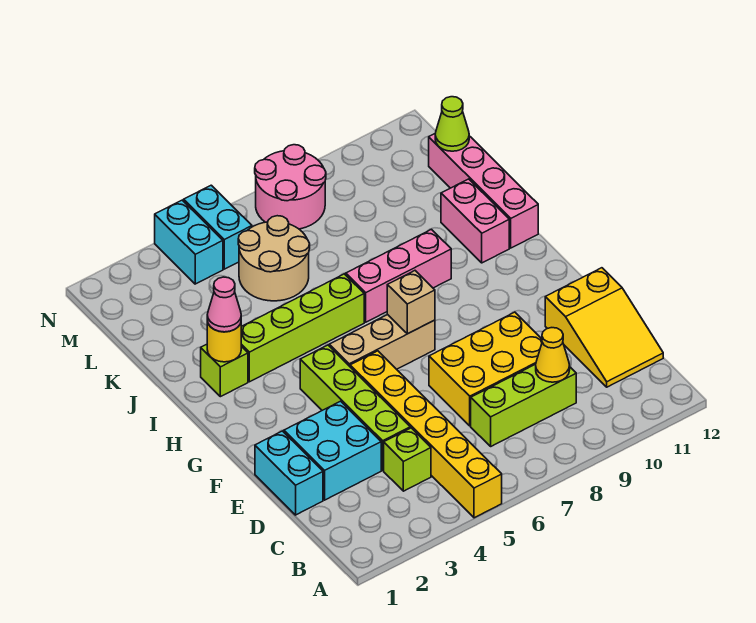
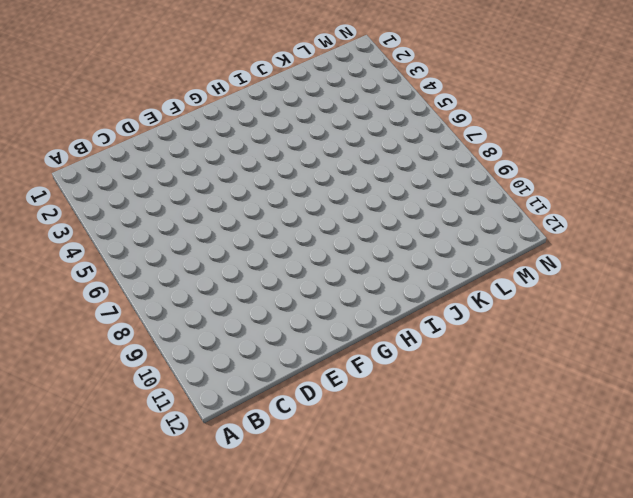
none -> yellow brick A5:F5 level 1
none -> lime brick C4 level 1
none -> lime brick C7:C9 level 1

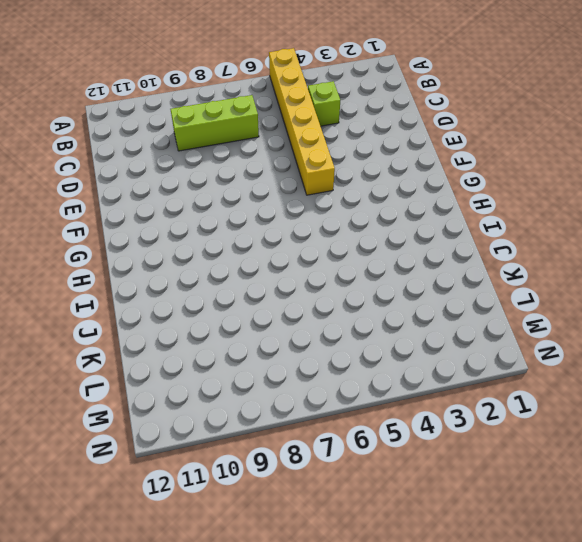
none -> yellow slope C11:E12 level 1 top E
none -> cyan brick D1:E1 level 1
none -> cyan brick D2:E3 level 1

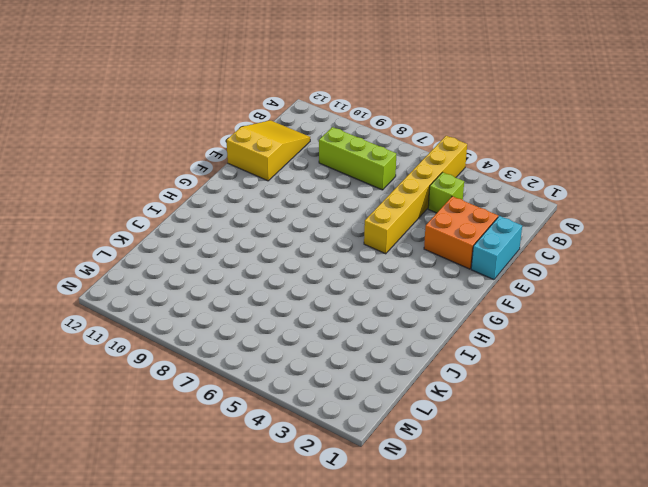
orange brick D2:E3 level 1 -> cyan brick D2:E3 level 1
none -> lime brick D4:G4 level 1
none -> yellow brick D7:E9 level 1
none -> tan brick G5:G7 level 1

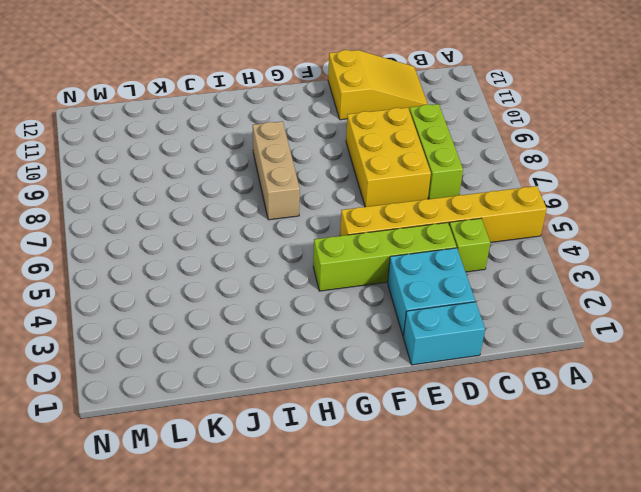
tan brick H7:H9 level 1 -> tan brick G5:G7 level 1
none -> lime brick I2 level 1
none -> lime brick I3:I6 level 1
none -> pink brick I7:I9 level 1

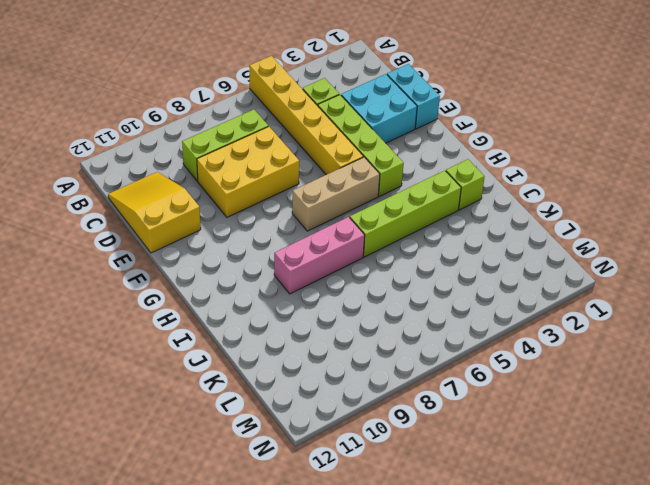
none -> pink brick I11:J11 level 1
none -> pink brick I12:L12 level 1
none -> tan round brick K5:L6 level 1

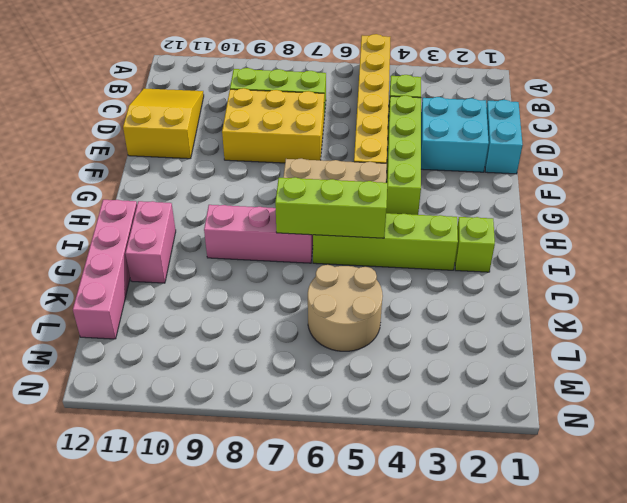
lime brick I5:I7 level 2 -> none
none -> cyan brick M4:N4 level 1
none -> cyan brick M5:N5 level 1
none -> pink round brick M7:N8 level 1

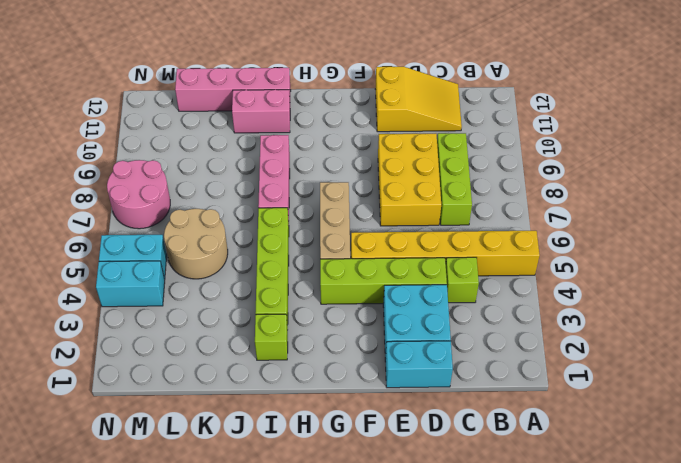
none -> yellow cone C9 level 2
none -> tan brick G7 level 2
none -> yellow round brick I2 level 2

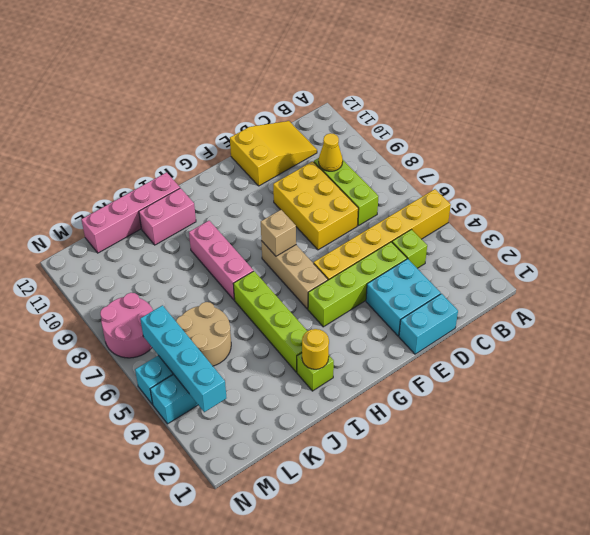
cyan brick M3:M6 level 2 -> none
none -> lime cone L12 level 2
none -> pink cone I2 level 3

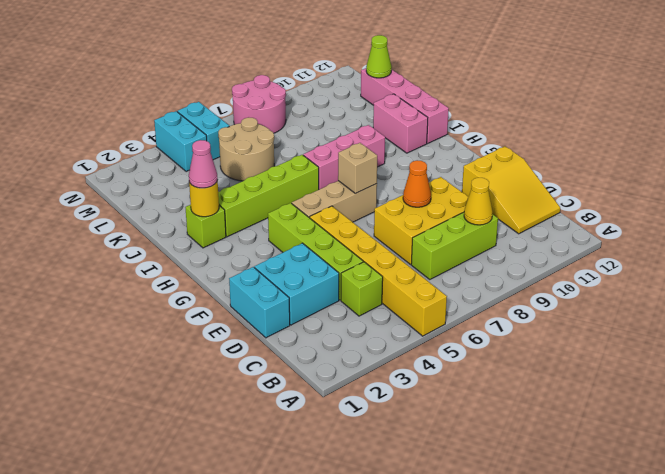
orange cone E8 level 2 -> none

